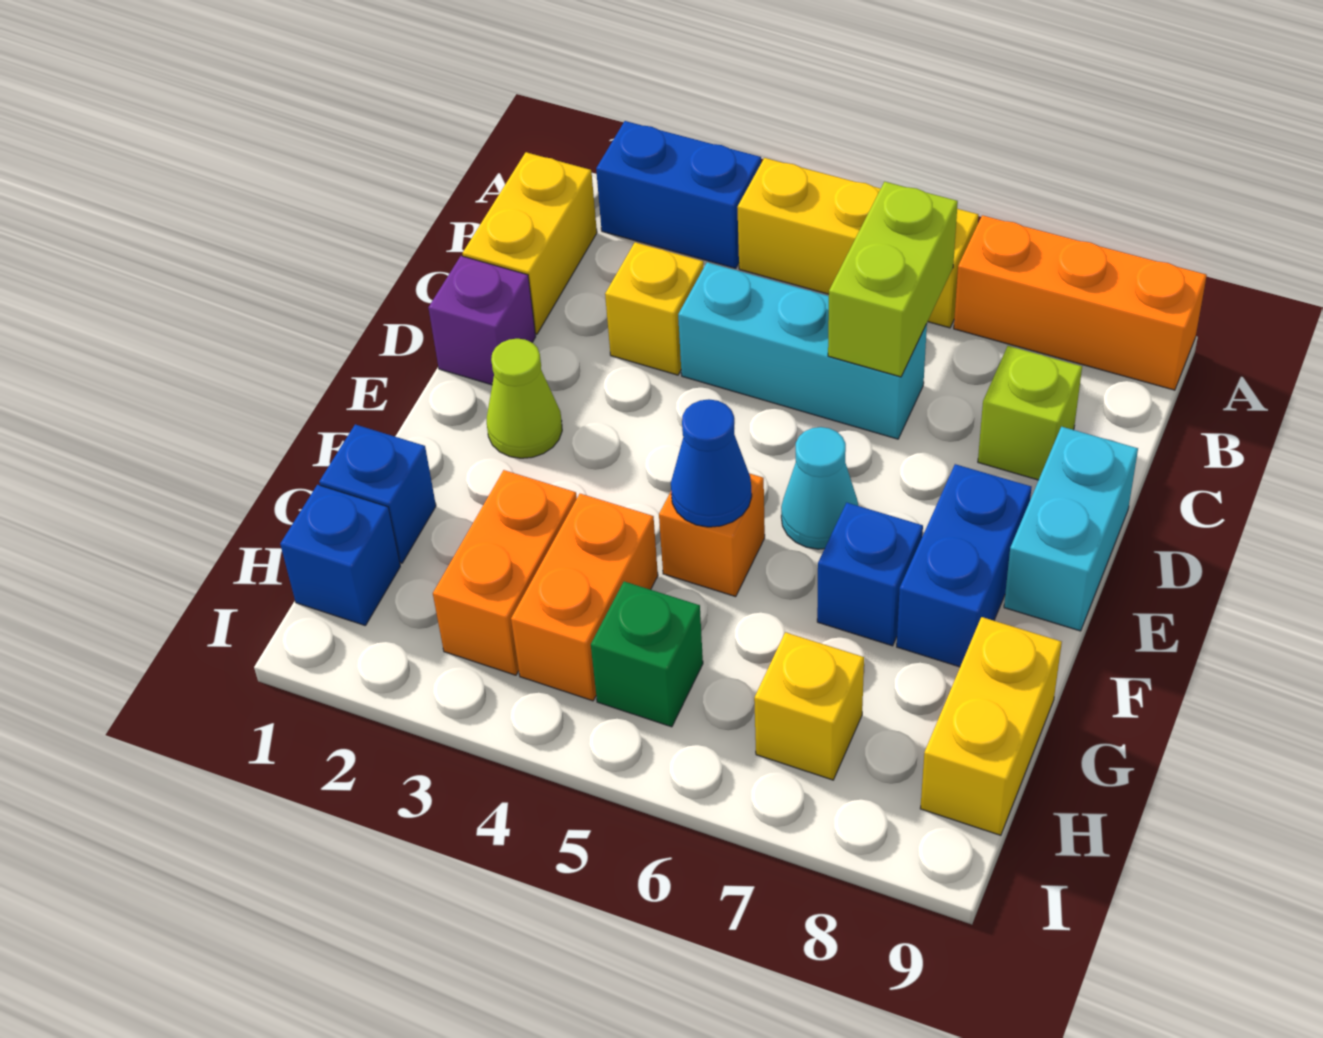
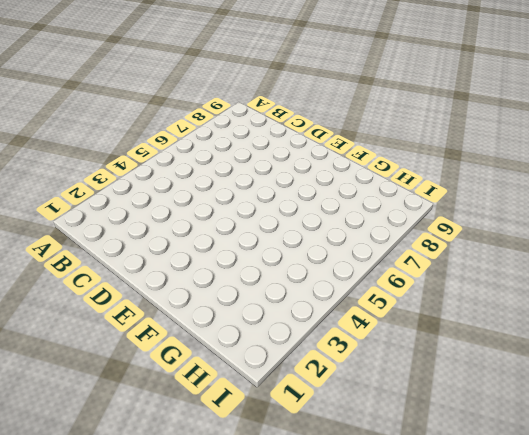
none -> blue brick A2:A3 level 1
none -> yellow brick A4:A6 level 1
none -> orange brick A7:A9 level 1

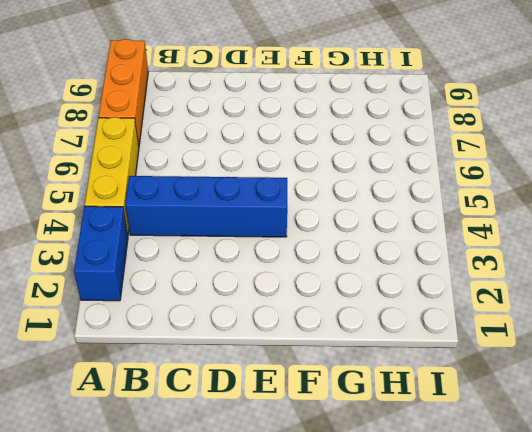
blue brick B4:E4 level 1 -> cyan brick C4:C6 level 1
none -> yellow brick B1:C1 level 1
none -> yellow brick C3 level 1
none -> lime brick C8 level 1

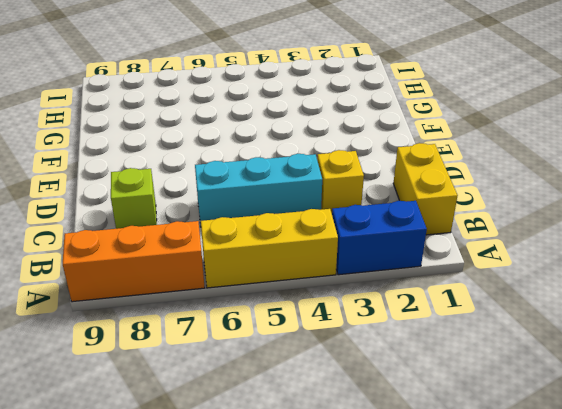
none -> purple brick D1 level 1
none -> cyan brick D9:E9 level 1
none -> lime cone E2 level 1

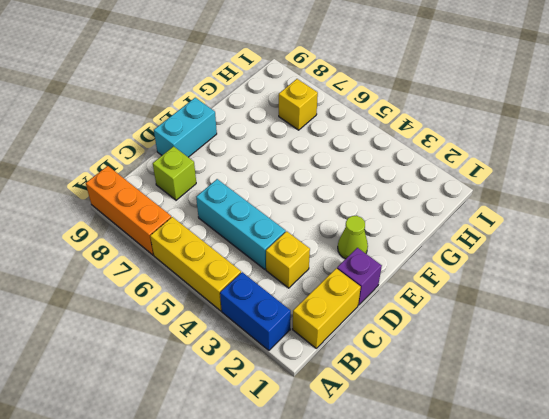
none -> cyan cone E6 level 1
none -> blue brick E8:F8 level 1
none -> orange brick F5 level 1

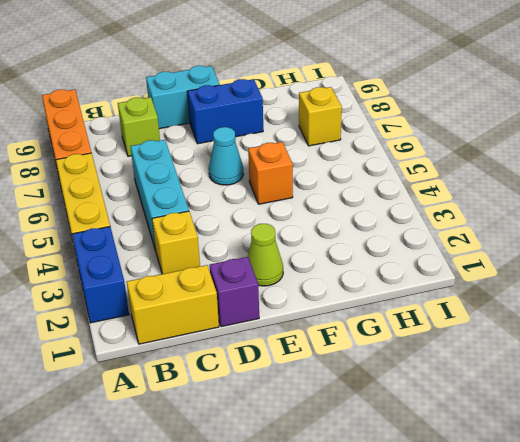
none -> blue brick F7 level 1
none -> blue brick G1 level 1
none -> orange brick G3:H3 level 1

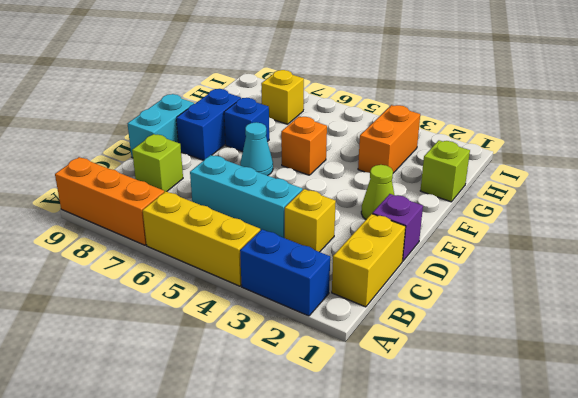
lime brick G1 level 1 -> blue brick G1 level 1
none -> orange brick G4:H4 level 1
none -> yellow brick G9:H9 level 1
none -> blue brick H1 level 1

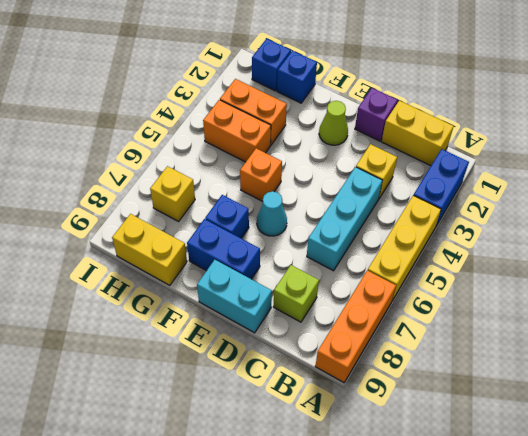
none -> green brick H5 level 1
none -> lime brick B6:C6 level 2
none -> blue cone F5 level 2

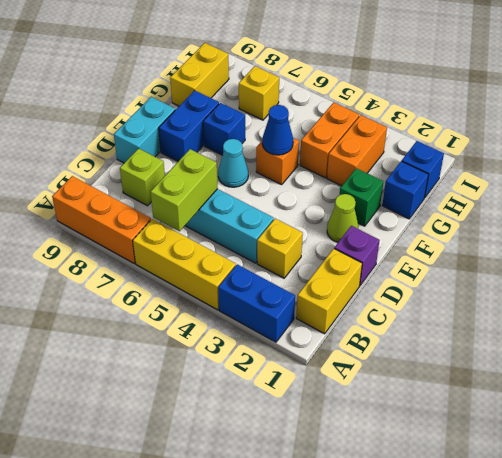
green brick F2 level 1 -> green brick H5 level 1

